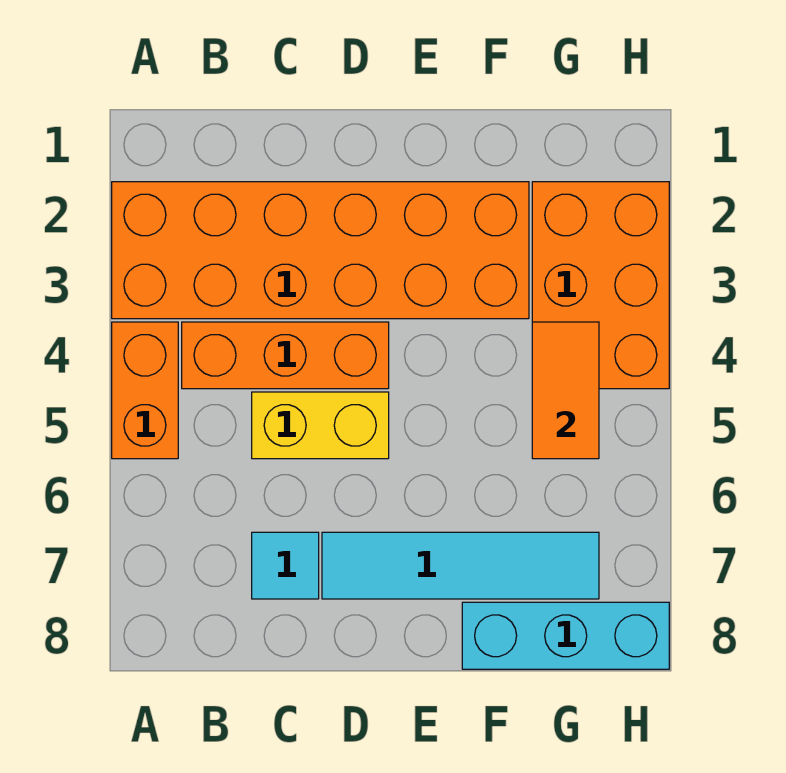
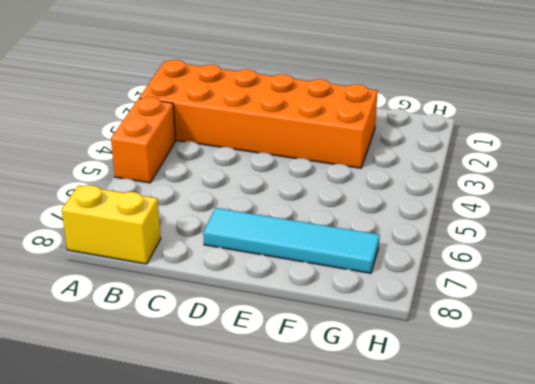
yellow brick A8:B8 level 1 -> yellow brick C5:D5 level 1
none -> orange brick B4:D4 level 1
none -> cyan tile C7 level 1

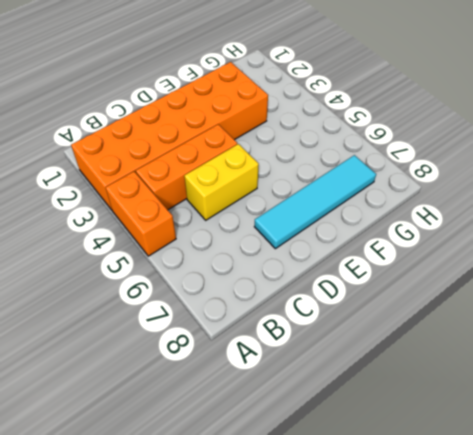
none -> cyan tile C7 level 1
none -> cyan brick F8:H8 level 1

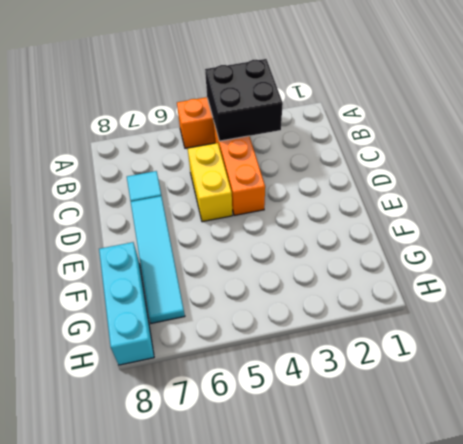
black brick A3:B4 level 2 -> none
none -> orange brick A2:F3 level 1
none -> orange brick G2:H4 level 1

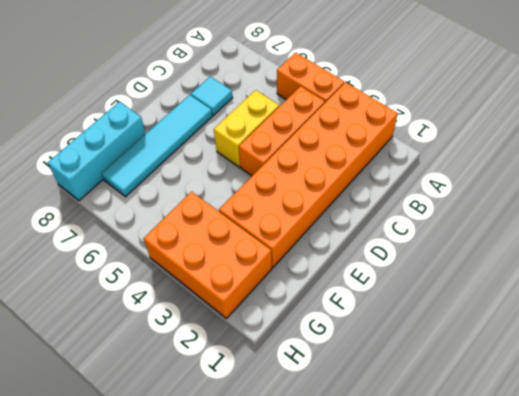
none -> orange tile G4:G5 level 2

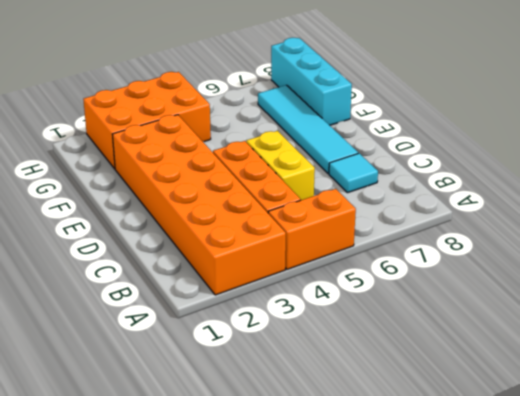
none -> orange tile G4:G5 level 2

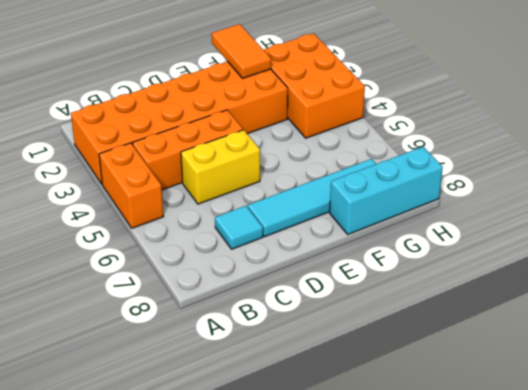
orange tile F1:F2 level 2 -> orange tile G4:G5 level 2

